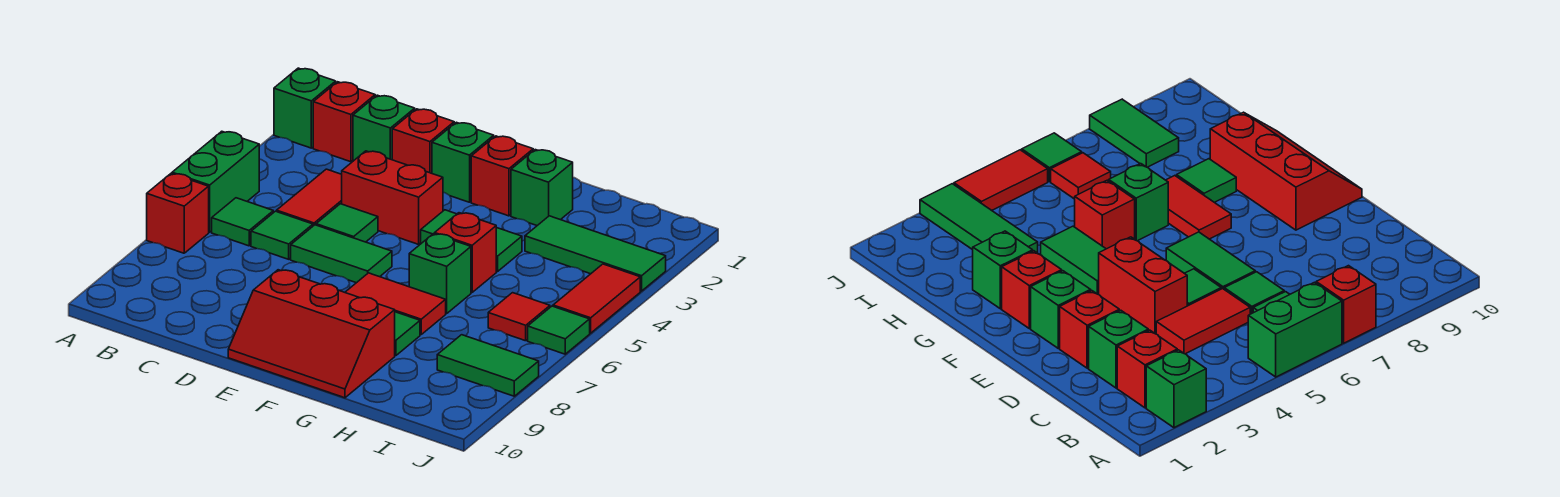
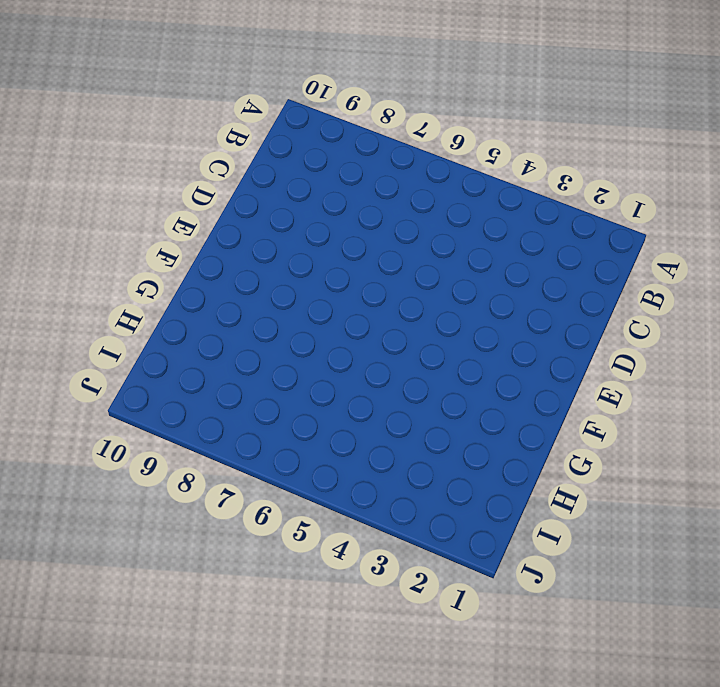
none -> green brick A2 level 1
none -> green brick A5:A6 level 1
none -> red brick A7 level 1

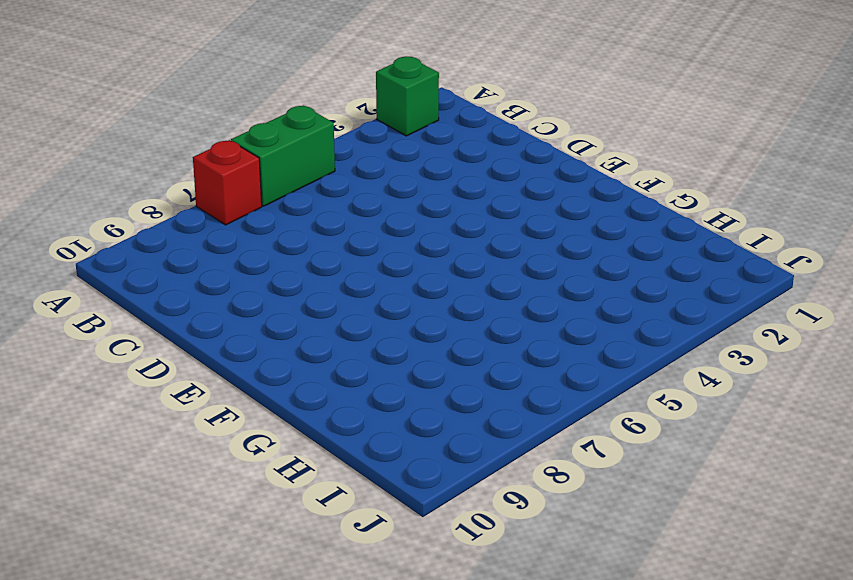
none -> red brick B2 level 1
none -> green tile B6 level 1
none -> green brick C2 level 1

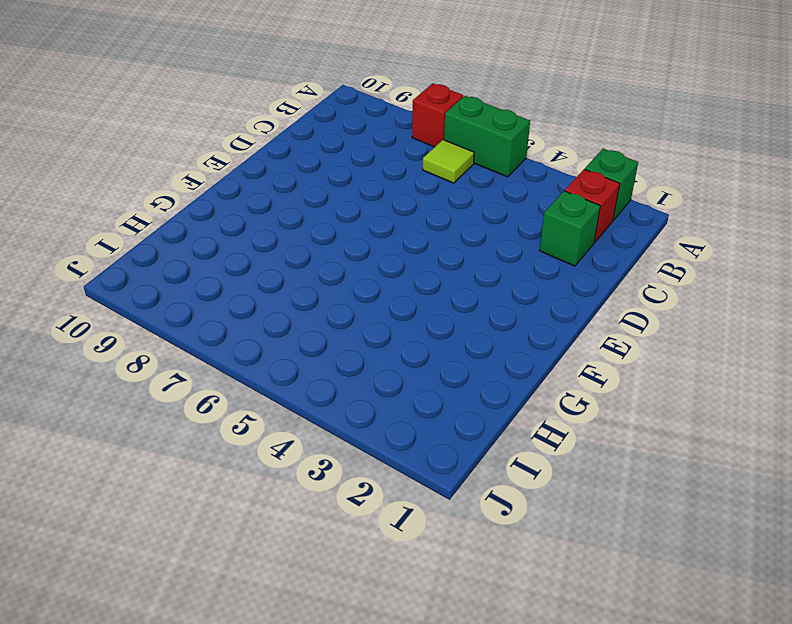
lime tile B6 level 1 -> green tile B6 level 1
none -> red tile C4:C5 level 1
none -> green tile C6 level 1
none -> red brick D2 level 1

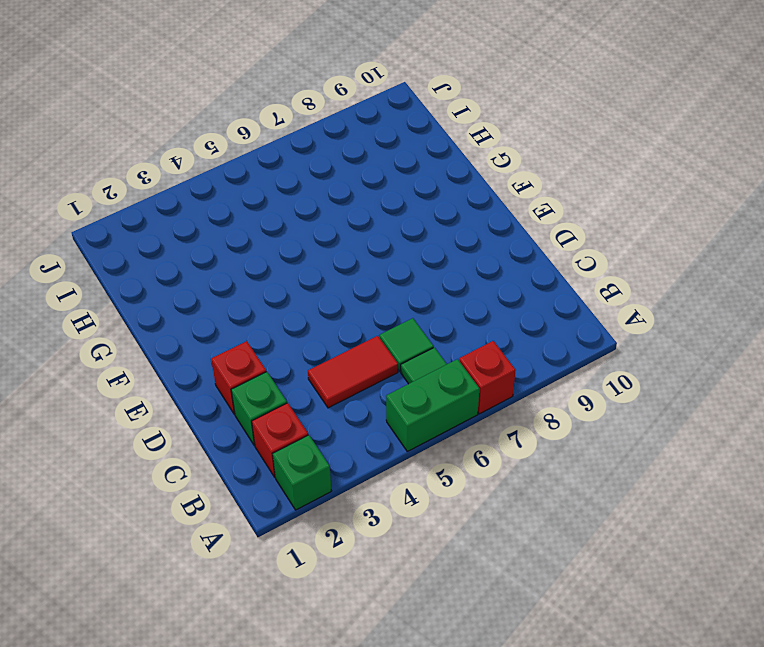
none -> red brick D4:E4 level 1
none -> green tile D5 level 1
none -> green tile D6:E6 level 1

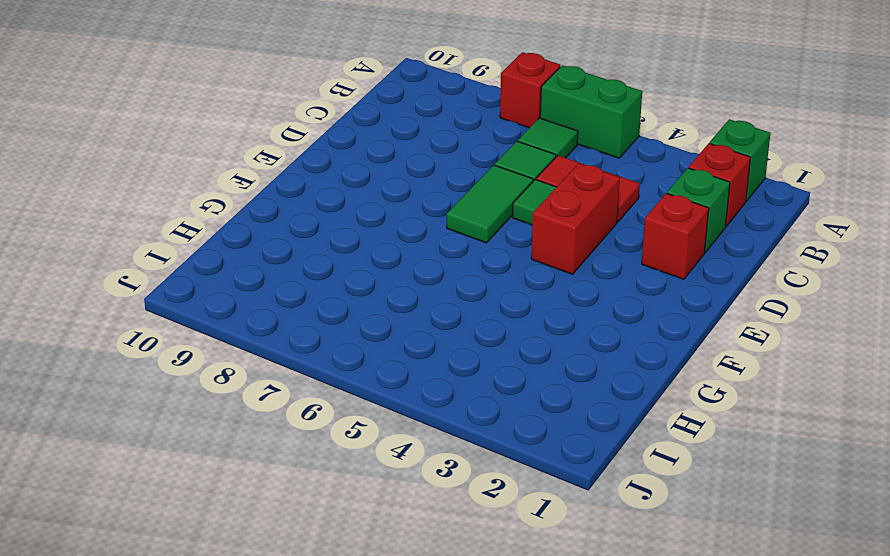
none -> green brick E2 level 1
none -> red slope E9:G10 level 1 top 9
none -> red brick F2 level 1

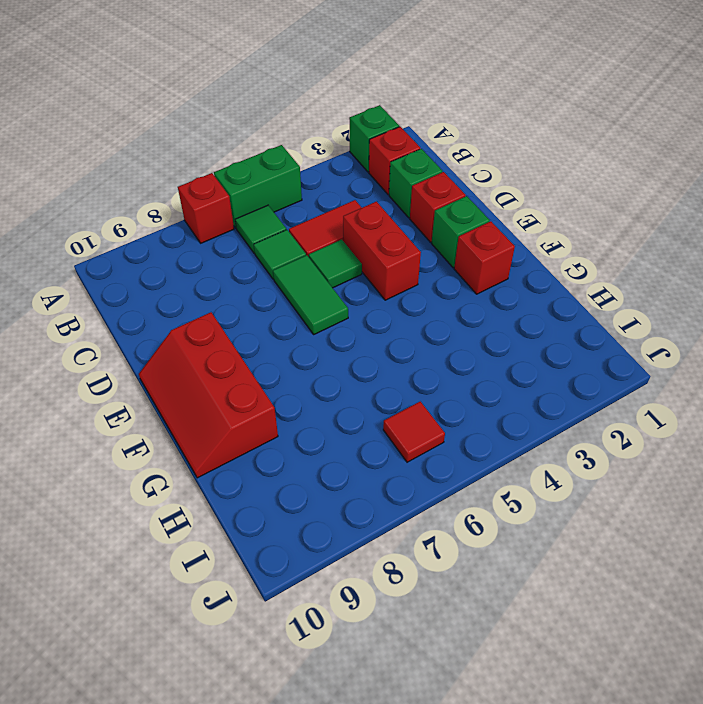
none -> green tile F4:G4 level 1
none -> red tile F7:G7 level 1
none -> green brick G2 level 1

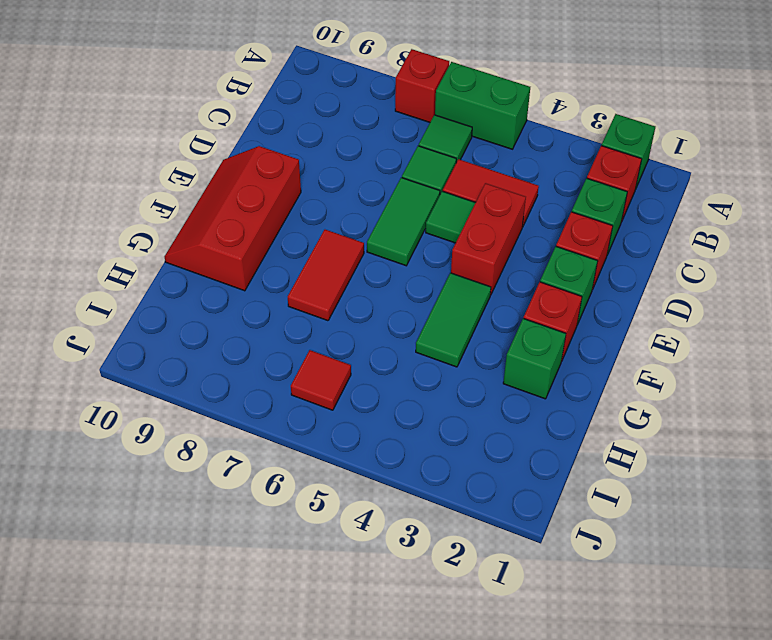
none -> red brick G5 level 1
none -> green brick G6 level 1
none -> green tile G8 level 1

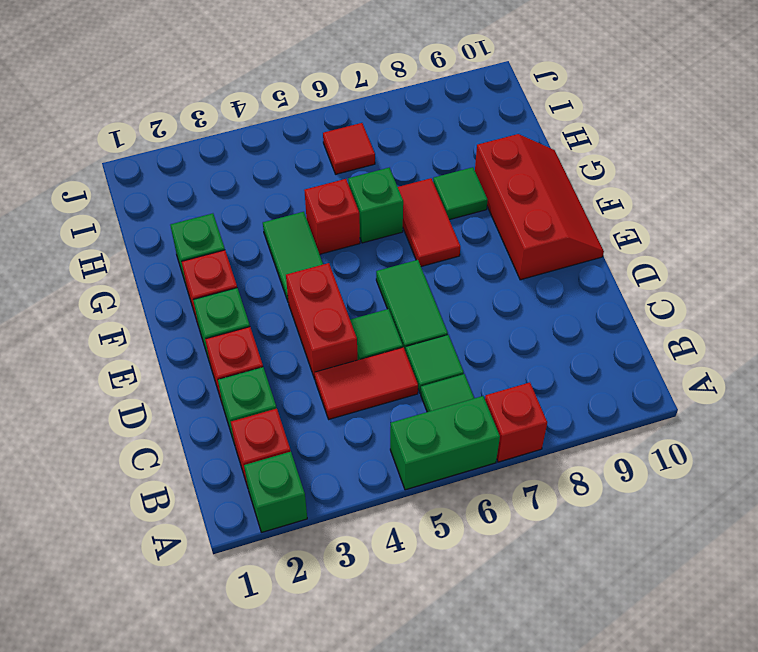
none -> green tile H3:J3 level 1
none -> green tile I8:J8 level 1
none -> red tile J4:J5 level 1

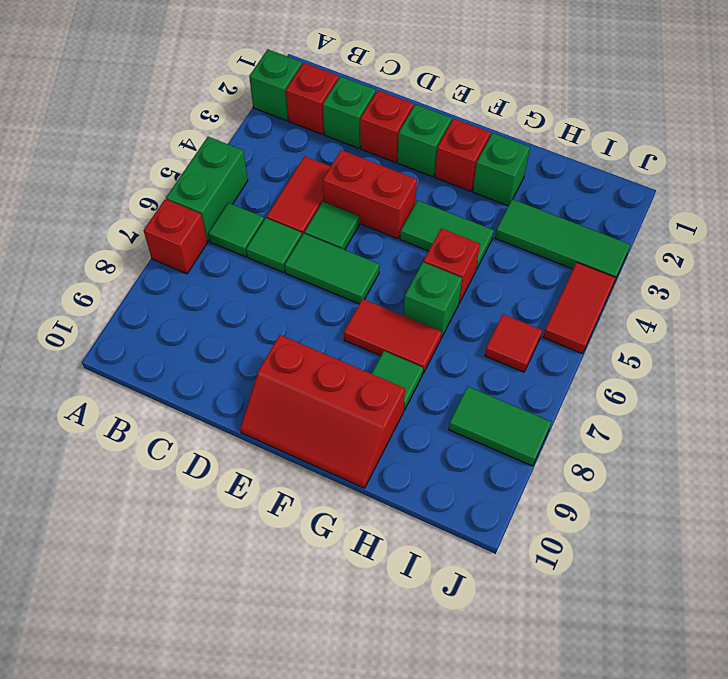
none -> green tile J6 level 1

